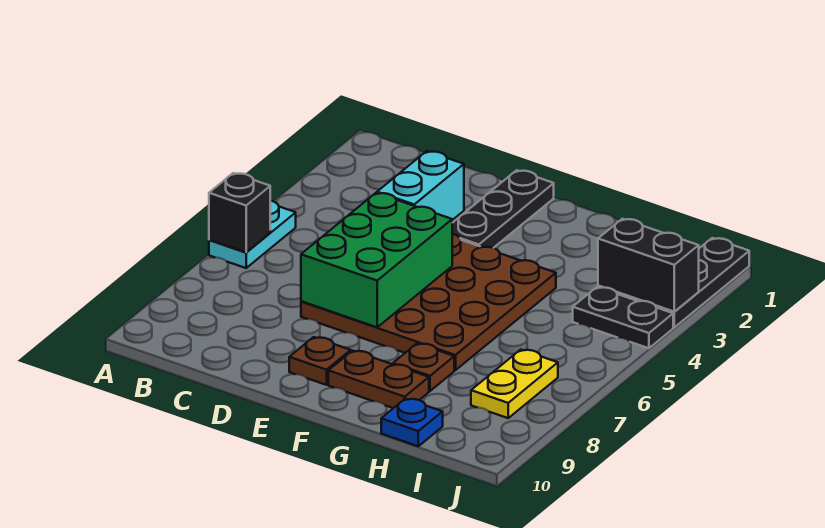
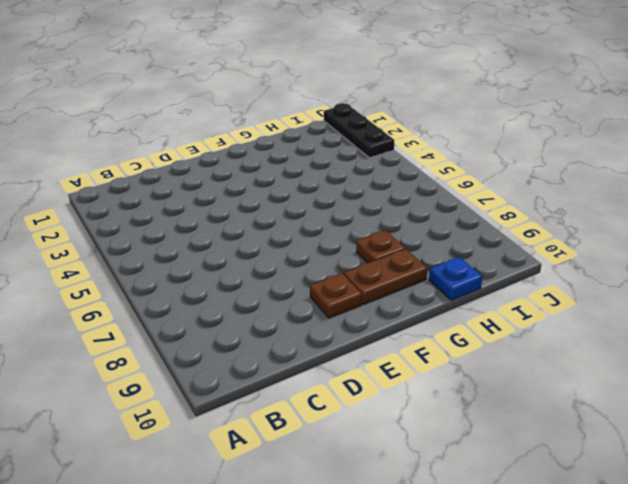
none -> cyan plate A5:A6 level 1
none -> brown plate D4:G7 level 1
none -> black plate E1:E3 level 1

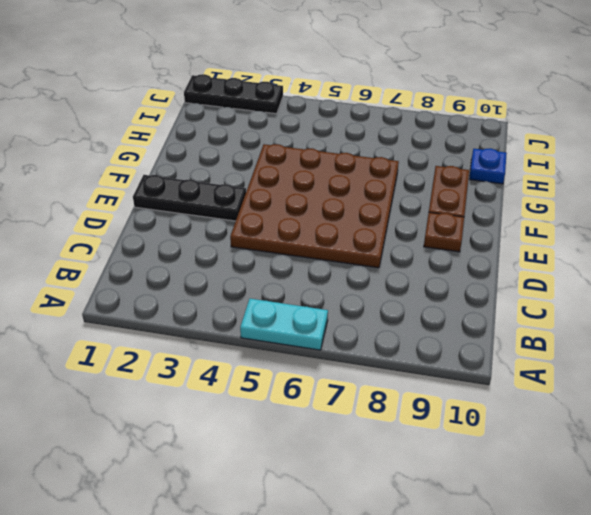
none -> brown plate G8 level 1
none -> black plate I4:J4 level 1
none -> yellow plate I7:I8 level 1

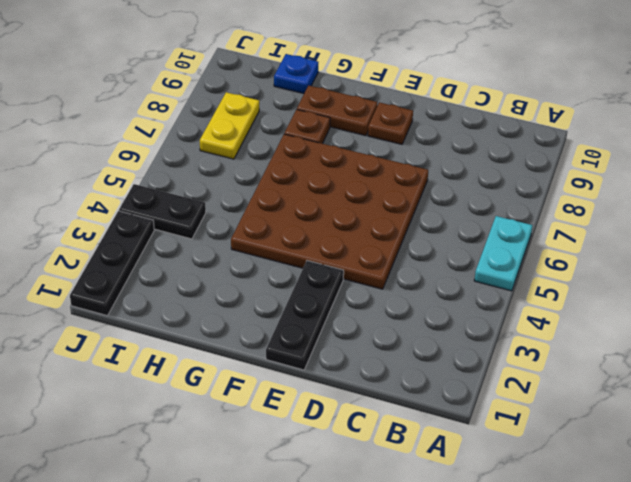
none -> black brick A6 level 2
none -> cyan brick D3:D4 level 2
none -> green brick D5:E7 level 2

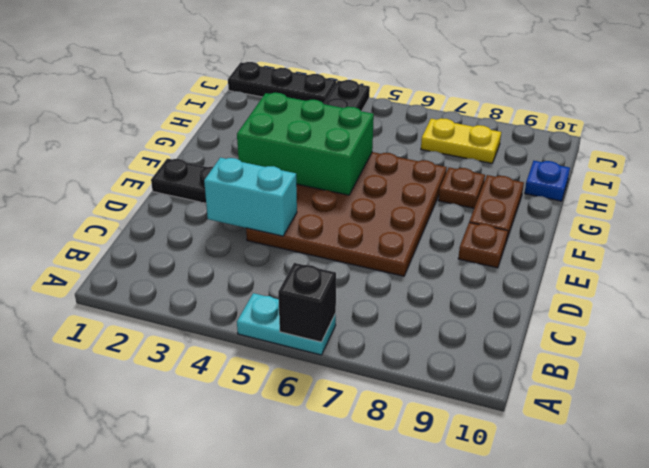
green brick F3:G5 level 2 -> green brick D5:E7 level 2
none -> black brick I3:J3 level 2

